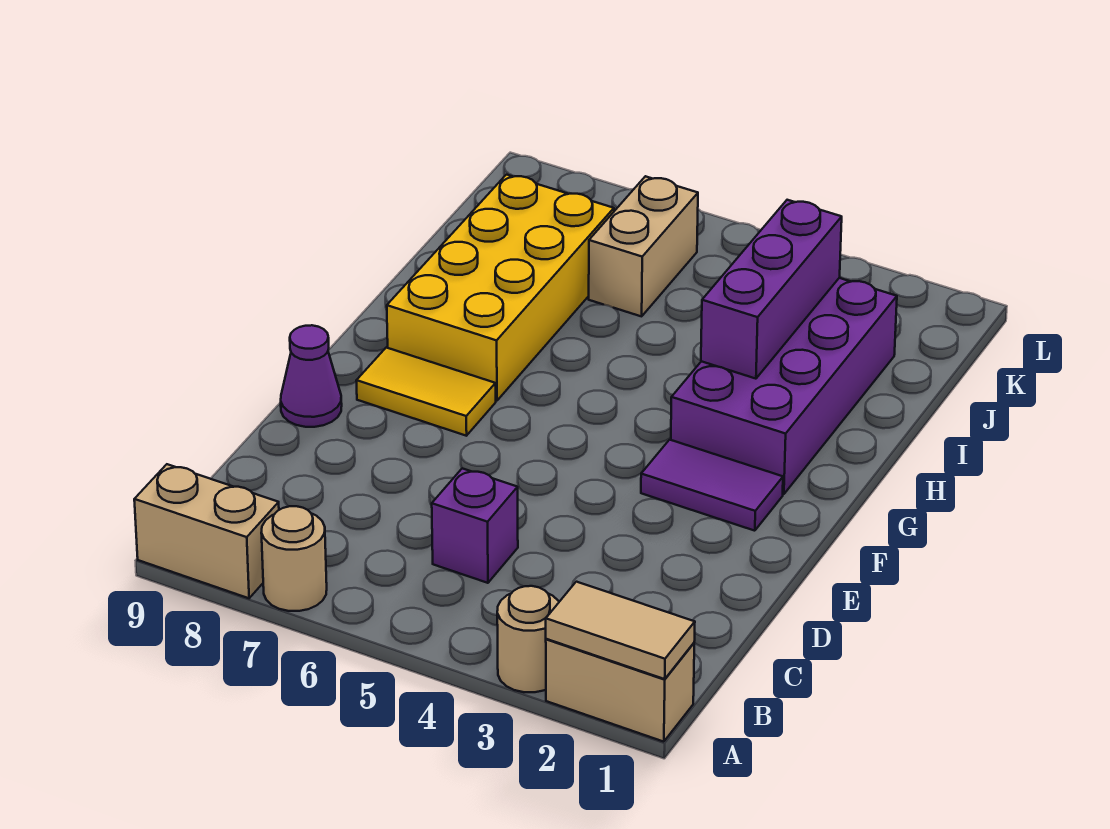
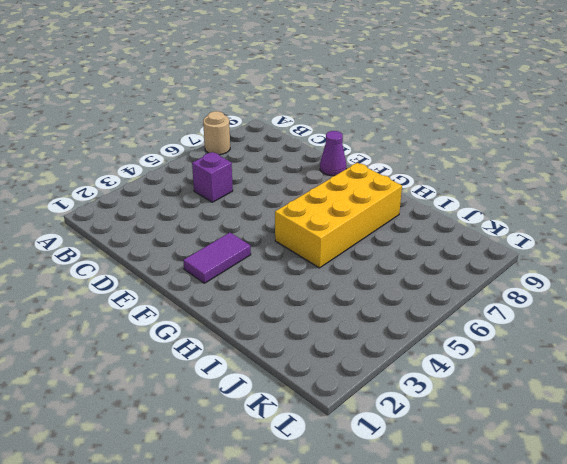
yellow brick G5:H8 level 1 -> yellow brick G7:J8 level 1
none -> tan brick A1:A2 level 1
none -> tan round brick A3 level 1
none -> tan brick A8:A9 level 1

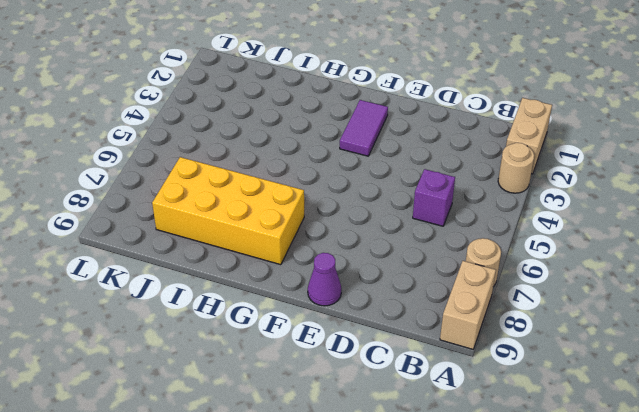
none -> yellow tile F7:F8 level 1
none -> purple brick G2:J3 level 1
none -> tan brick J6:K6 level 1

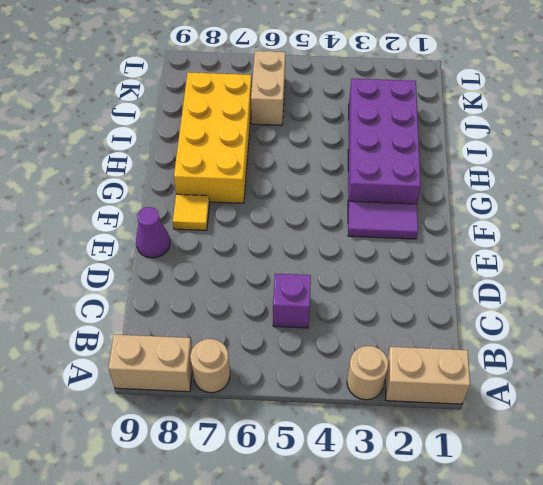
yellow tile F8 level 1 -> yellow tile F7:F8 level 1
none -> tan tile A1:A2 level 2
none -> purple brick H3:J3 level 2

